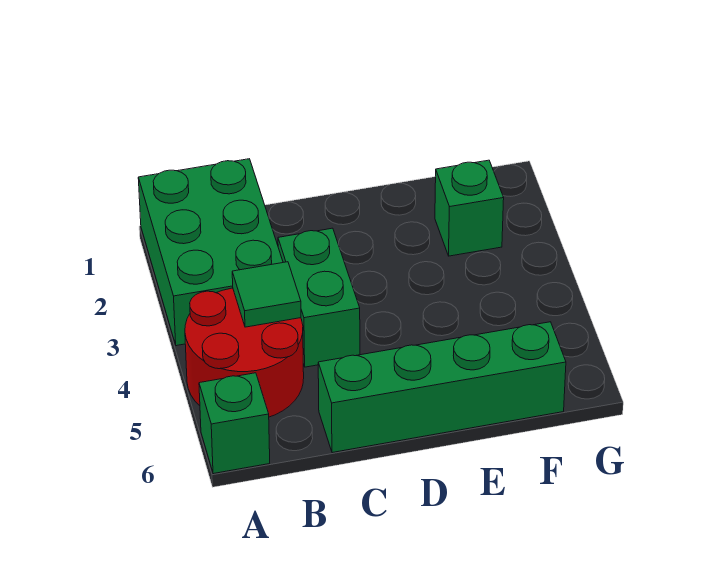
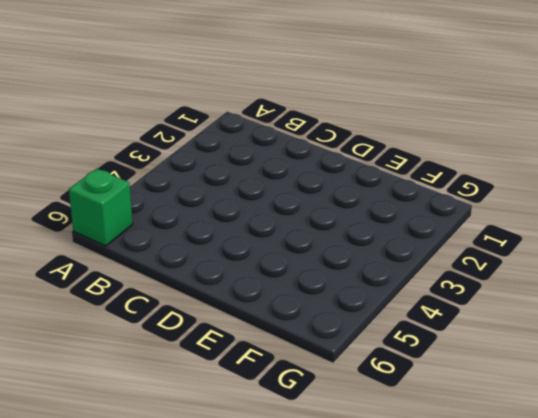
none -> green brick A1:B3 level 1
none -> red round brick A4:B5 level 1

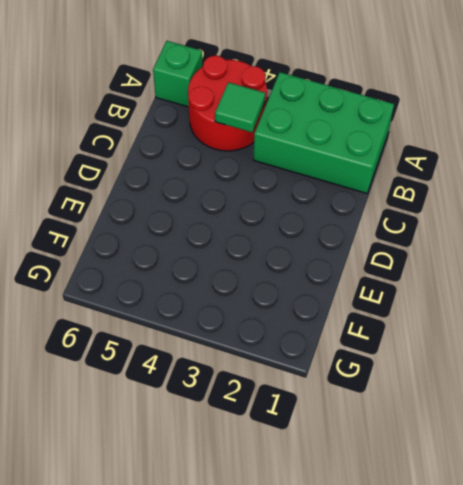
none -> green brick C3:C4 level 1
none -> green brick C6:F6 level 1

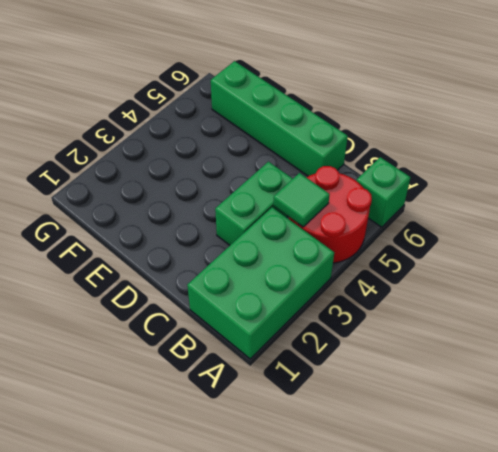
none -> green brick F2 level 1

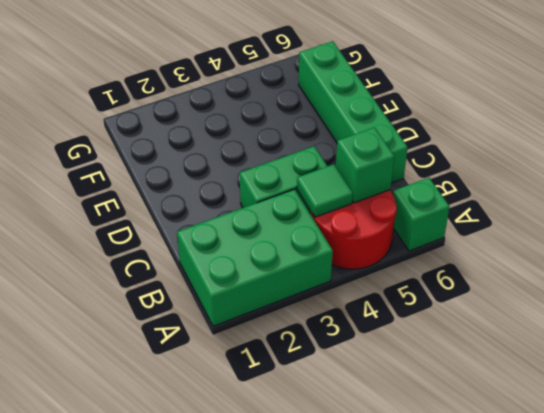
green brick B5 level 2 -> green brick F2 level 1

